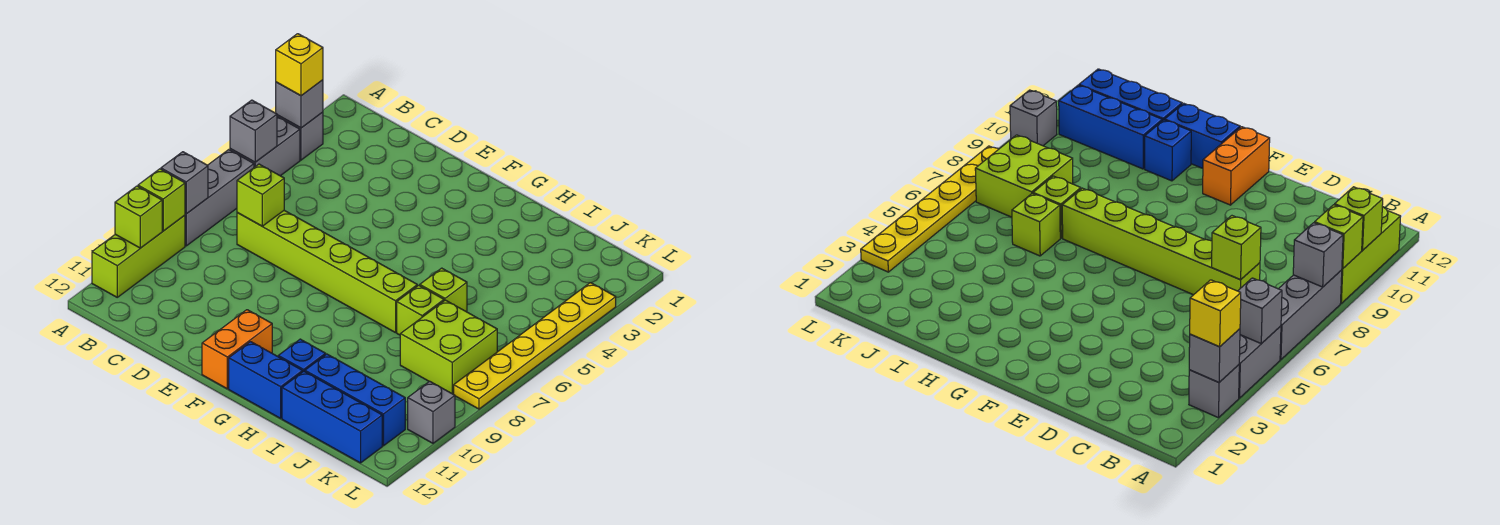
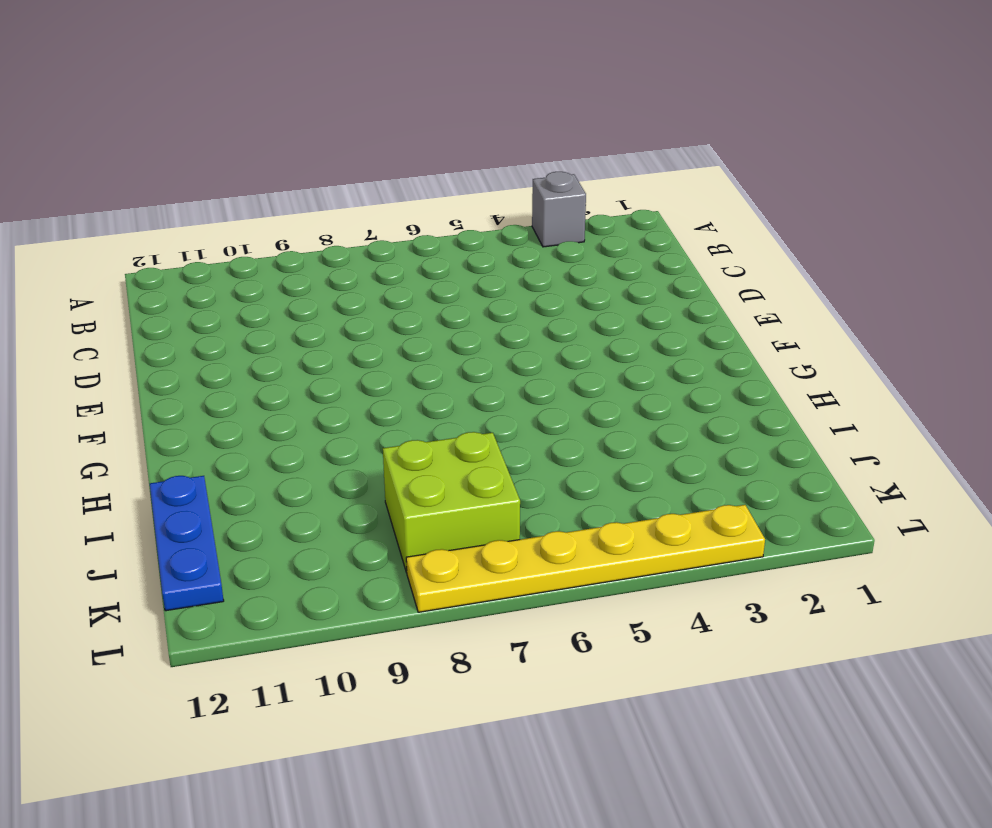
blue plate I12:K12 level 1 -> blue brick I12:K12 level 1
none -> grey brick A4:A5 level 1
none -> grey brick A6:A8 level 1
none -> lime brick A9:A11 level 1

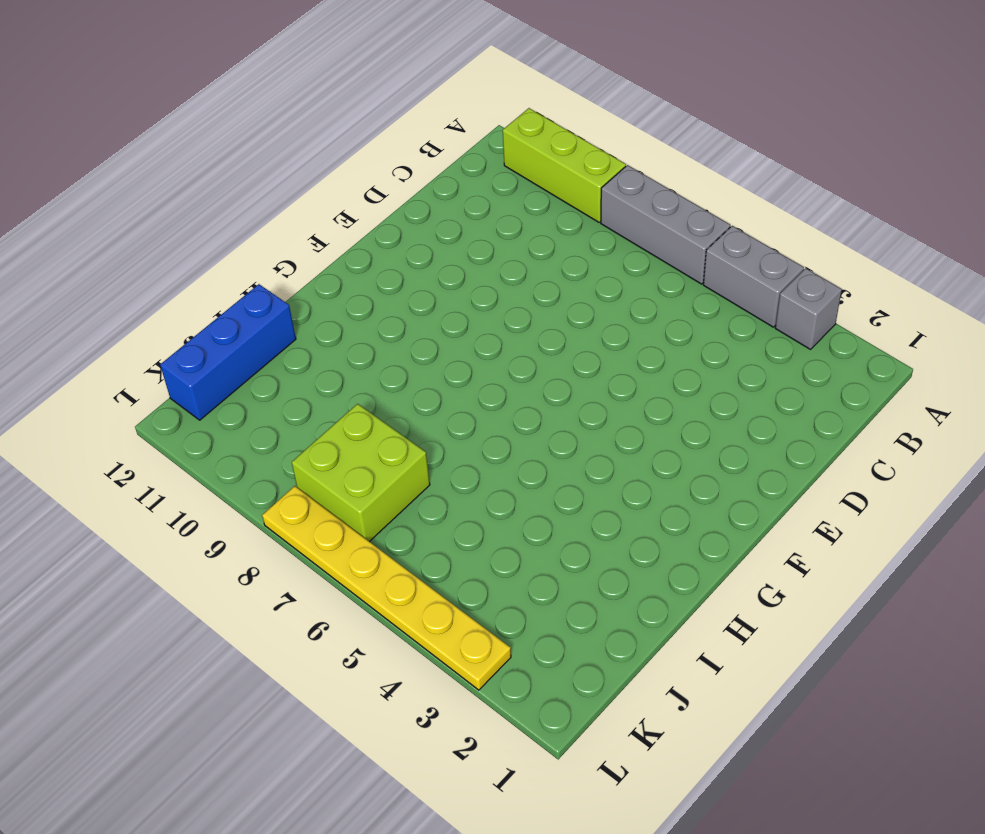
none -> lime brick C7:H7 level 1
none -> orange brick F11:F12 level 1
none -> blue brick G12:H12 level 1

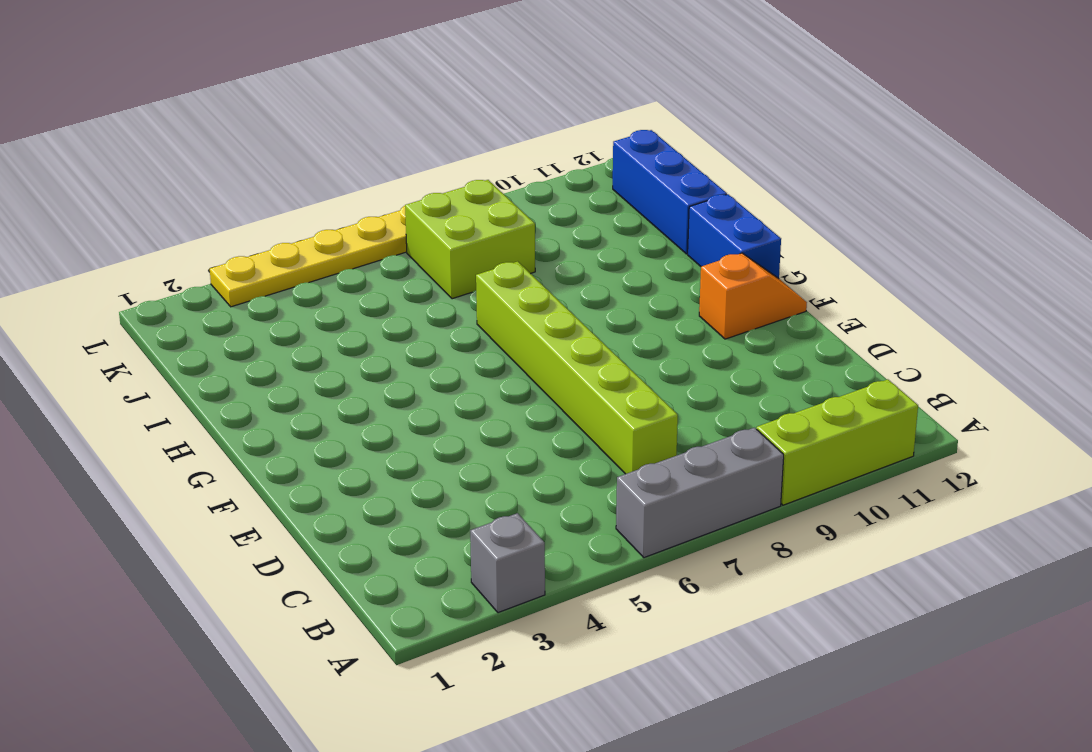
orange slope F11:F12 level 1 top 11 -> orange brick F11:F12 level 1
none -> grey brick A4:A5 level 1
none -> blue brick H11 level 1
none -> lime brick I6 level 1

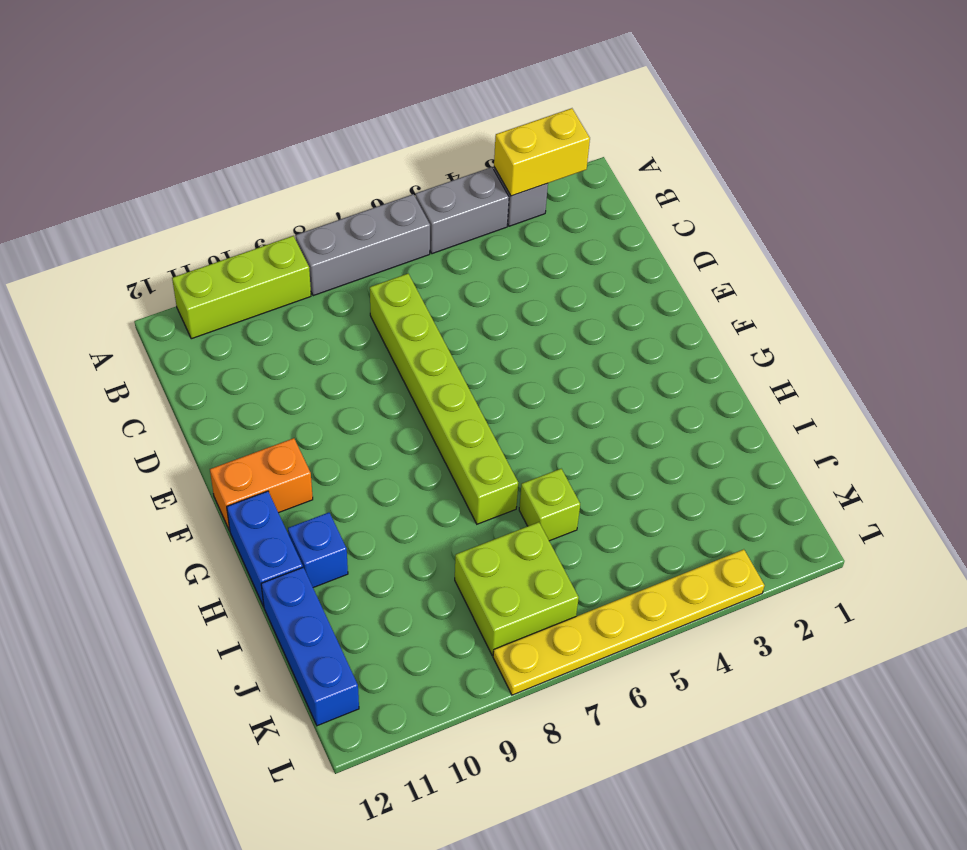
yellow brick A2:A3 level 2 -> grey brick A3 level 2
none -> lime brick I7 level 1
none -> blue brick I11:K11 level 1
none -> grey brick L10 level 1

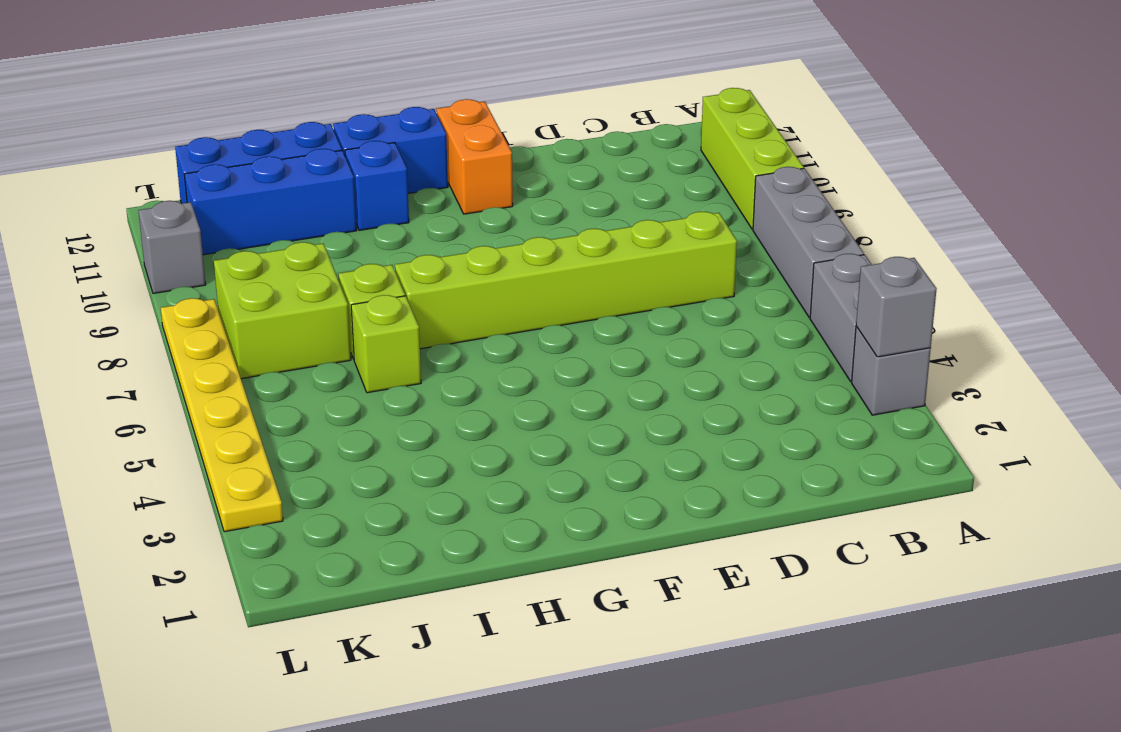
none -> grey brick A5 level 2
none -> grey brick A8 level 2
none -> lime brick A9 level 2

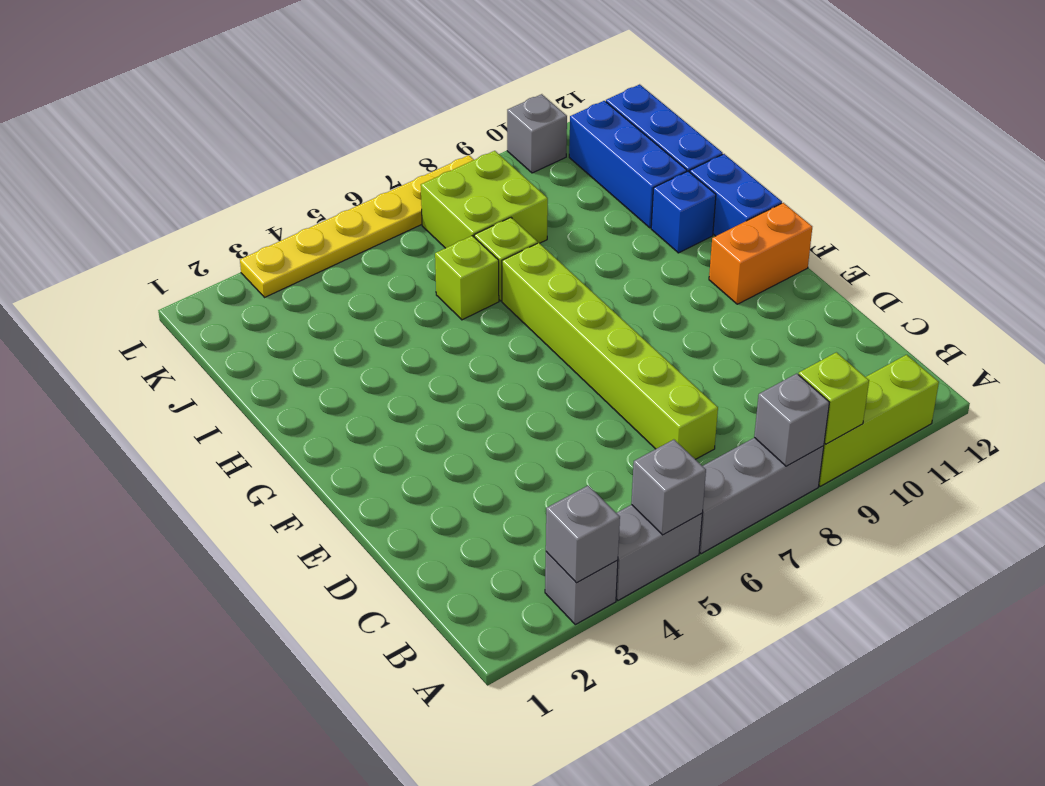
none -> lime brick A10 level 2
none -> lime brick C7 level 2
none -> yellow brick A3 level 3

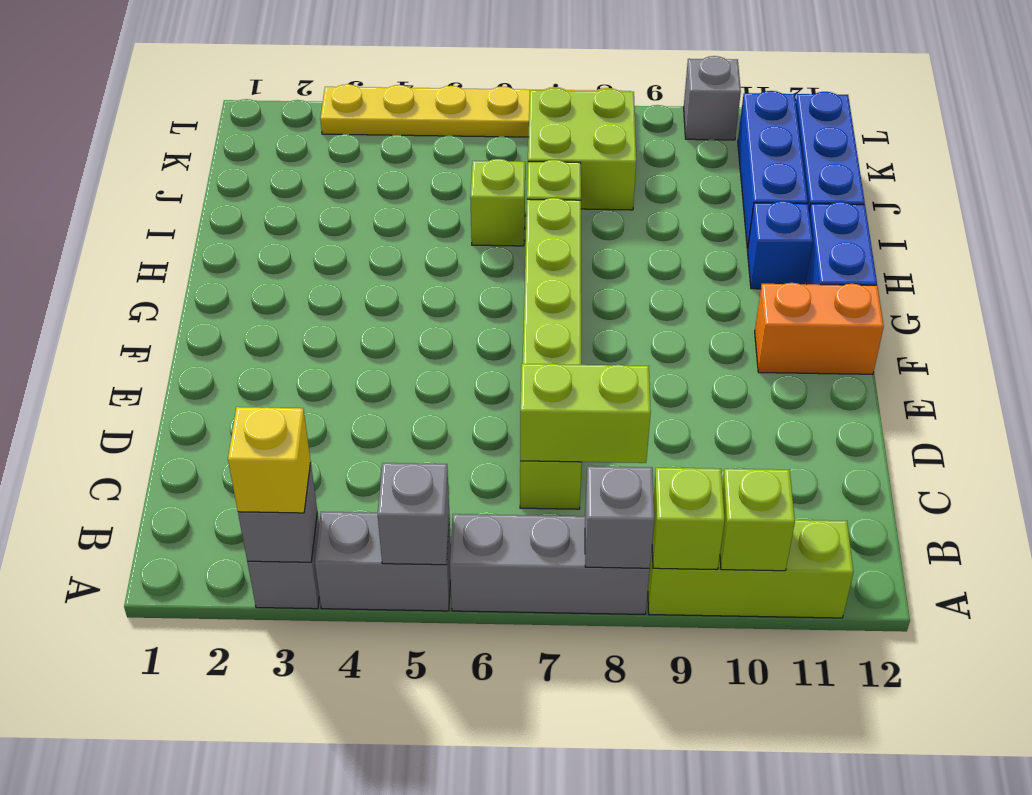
lime brick C7:C8 level 2 -> lime brick C7 level 2

